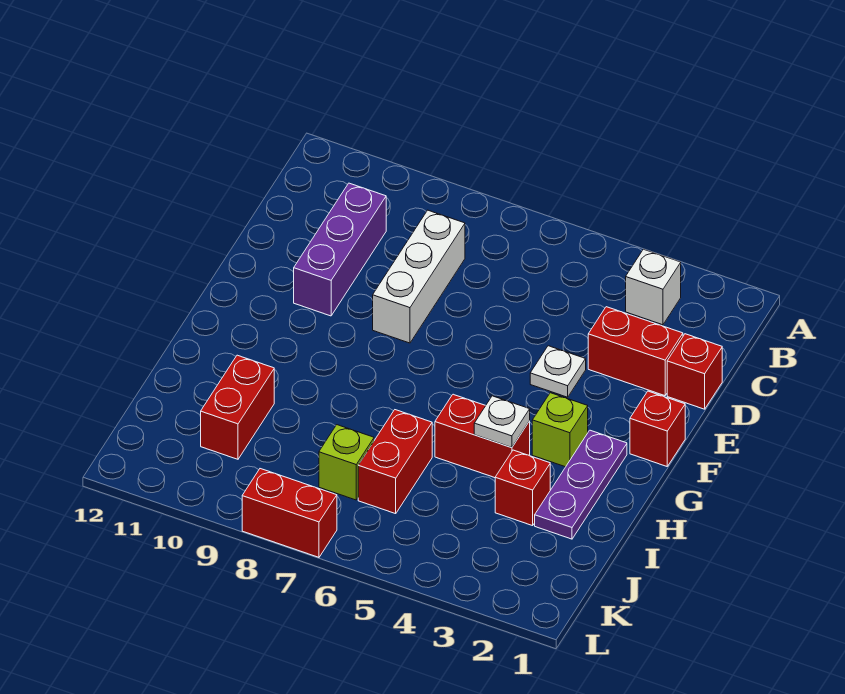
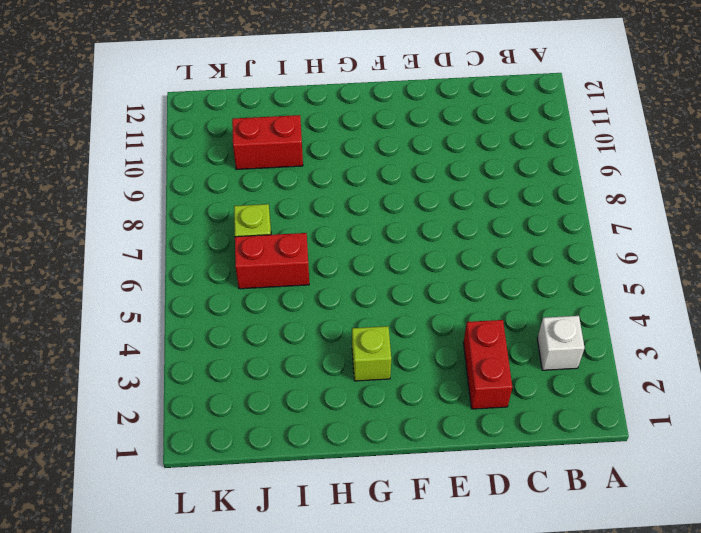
none -> white brick C8:E8 level 1
none -> purple brick C10:E10 level 1
none -> red brick D1 level 1

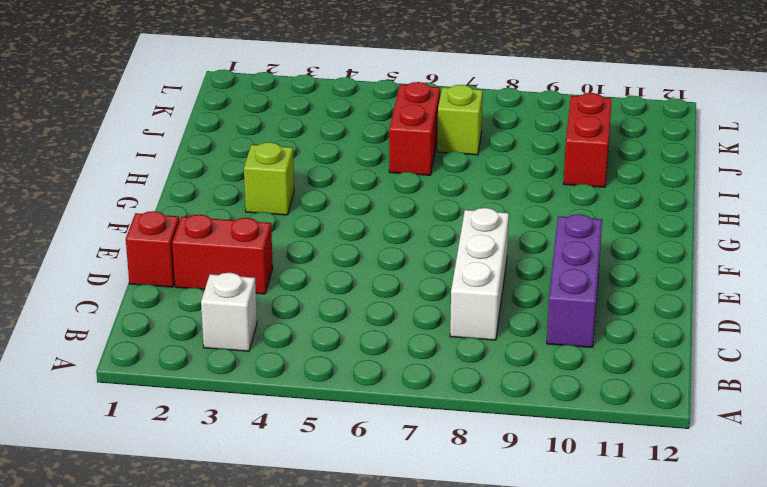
none -> white plate E4 level 1
none -> red brick F1 level 1
none -> purple plate G2:I2 level 1

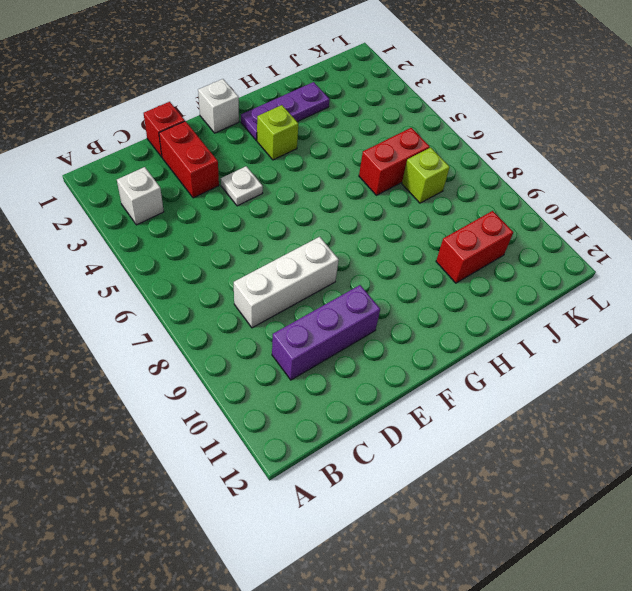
white brick F1 level 1 -> red brick F1 level 1
none -> red brick H4:H5 level 1
none -> red brick I3 level 1
none -> red brick L7:L8 level 1

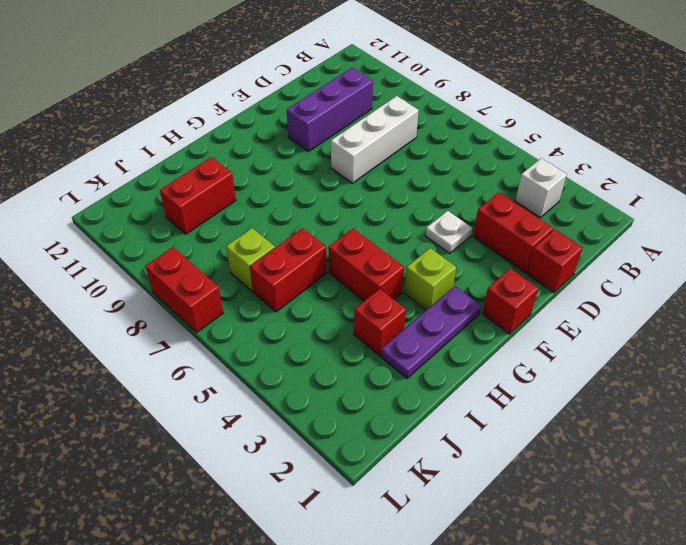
none -> white plate H4 level 2

